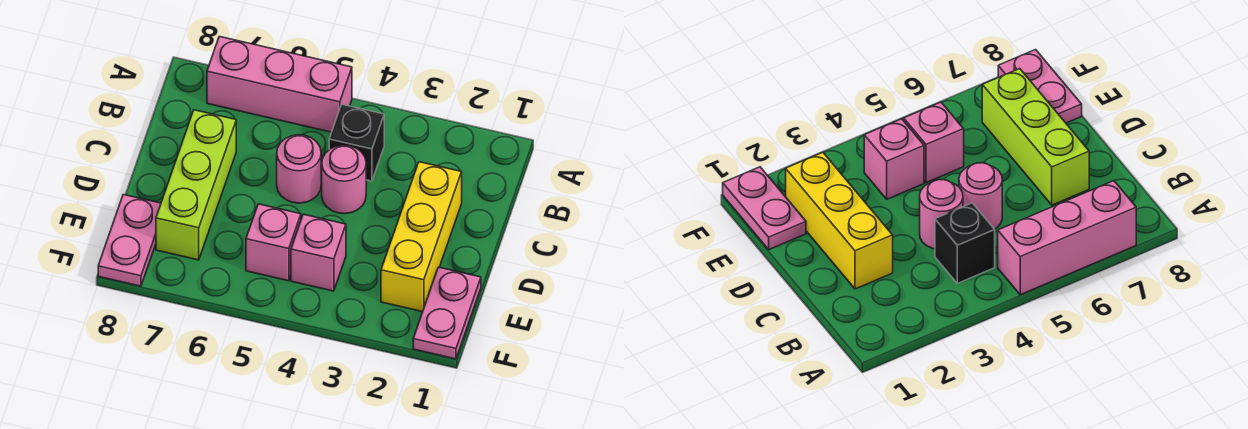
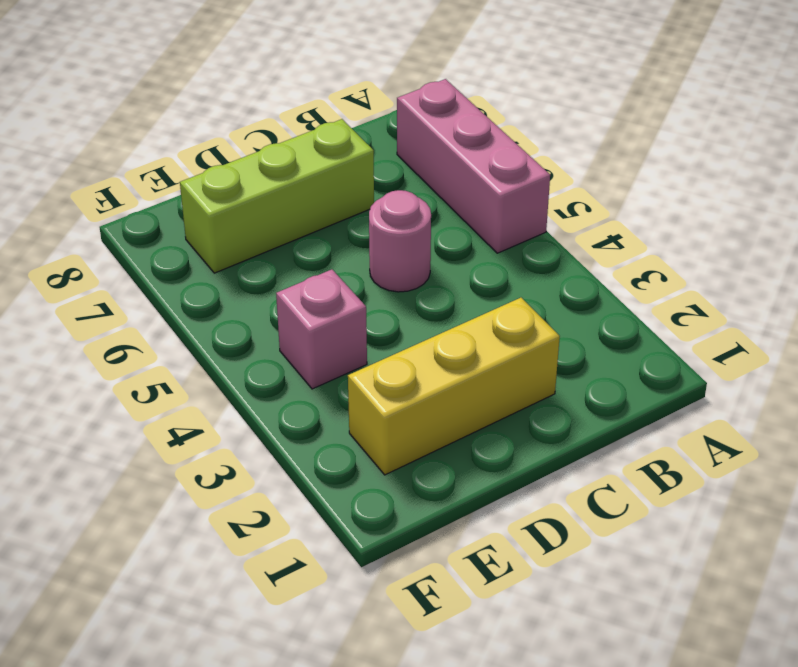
none -> black brick B4 level 1
none -> pink round brick C4 level 1

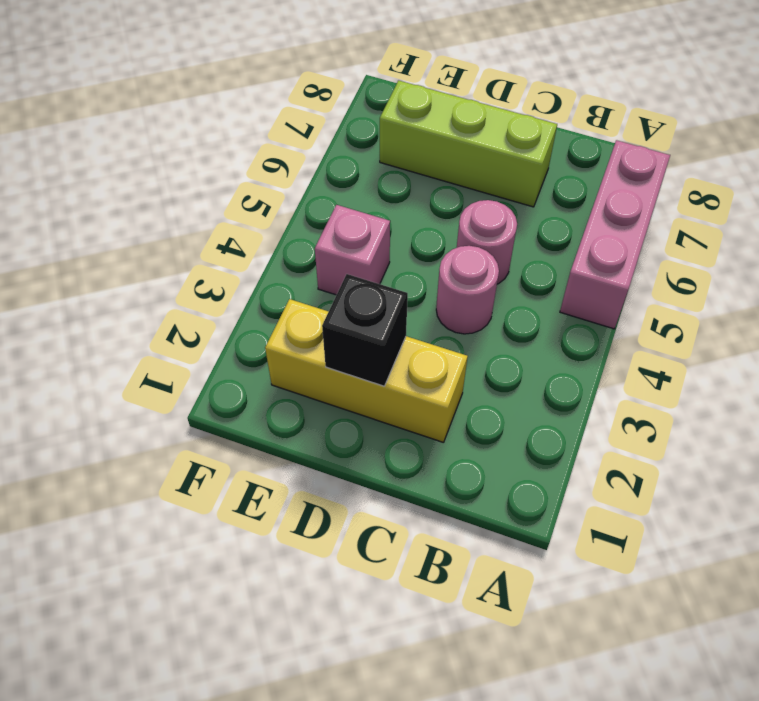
black brick D2 level 2 -> black brick B4 level 1
none -> pink plate E1:F1 level 1
none -> pink brick E5 level 1

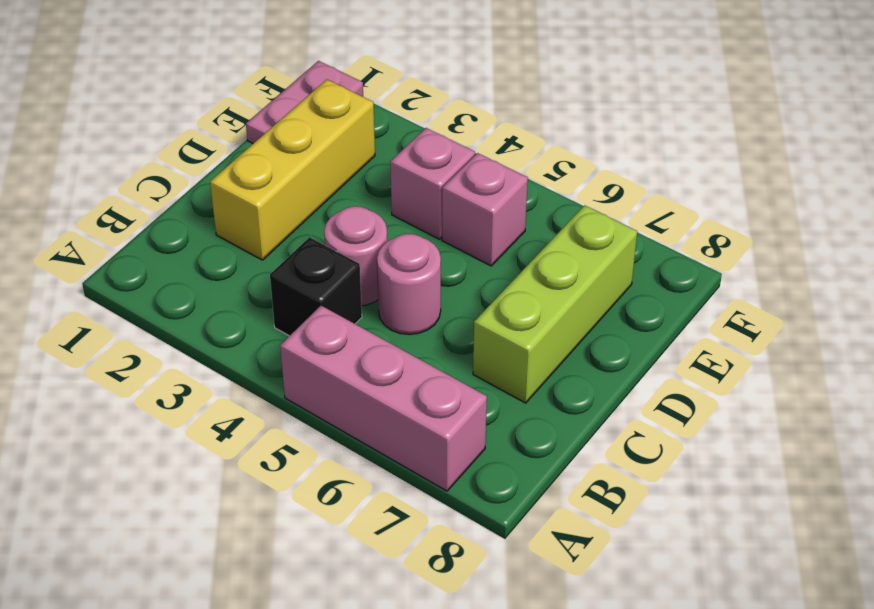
none -> pink plate E8:F8 level 1

